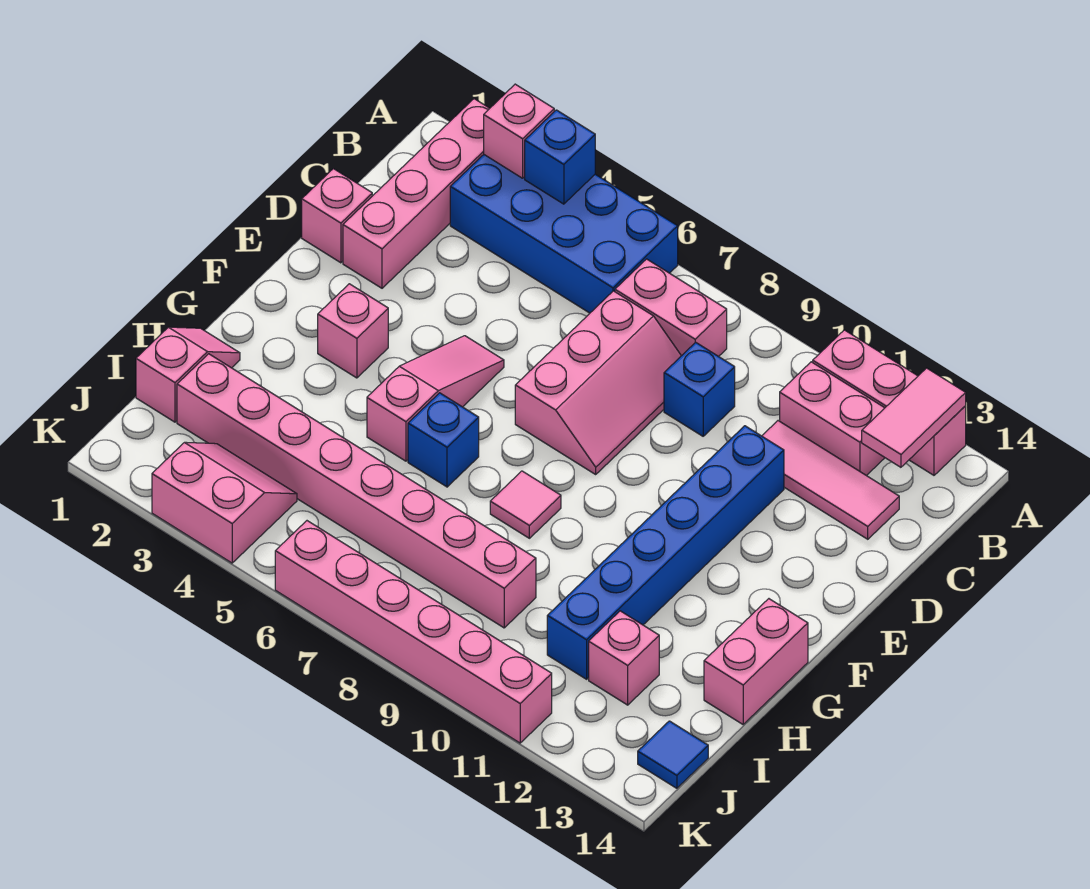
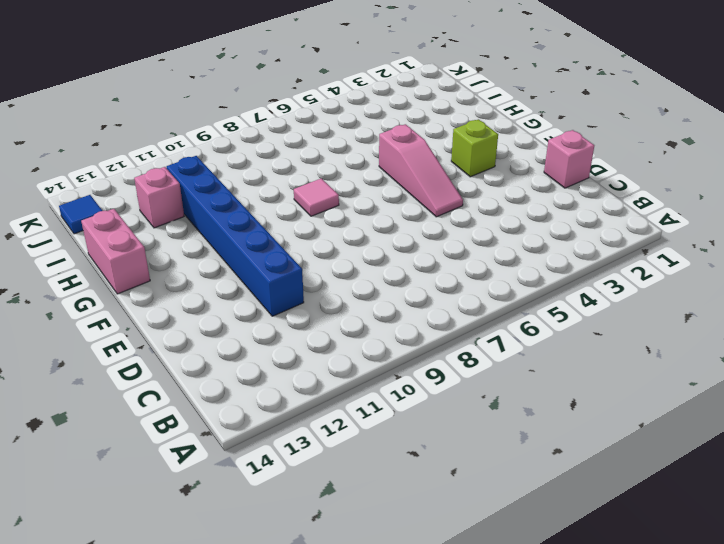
lime brick F3 level 1 -> pink brick F3 level 1
none -> pink brick A2:D2 level 1
none -> blue brick A3:B6 level 1
none -> pink brick A11:A13 level 1

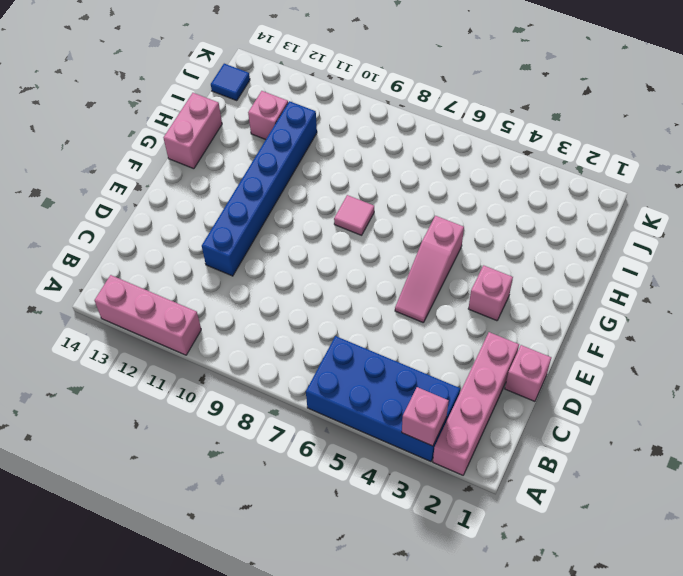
none -> pink brick B7:B8 level 1
none -> pink brick B11:B12 level 1
none -> pink slope C7:E8 level 1 top 7

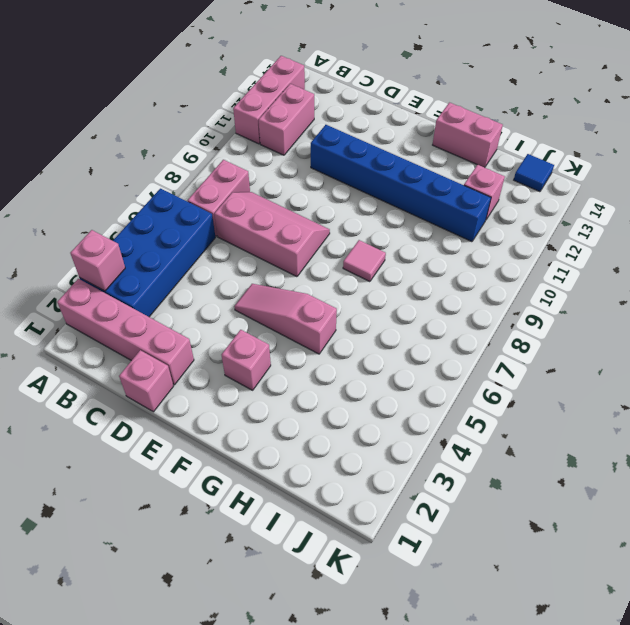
none -> blue brick C9 level 1
none -> pink tile C11:C13 level 1
none -> blue brick G6 level 1

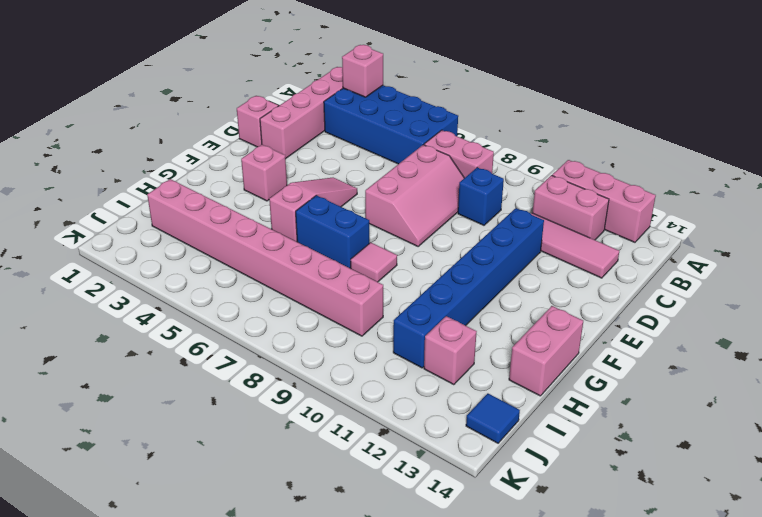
blue brick G6:G7 level 1 -> blue brick G6 level 1
none -> pink slope H1:I1 level 1 top I
none -> pink slope J3:K4 level 1 top K
none -> pink brick K6:K11 level 1

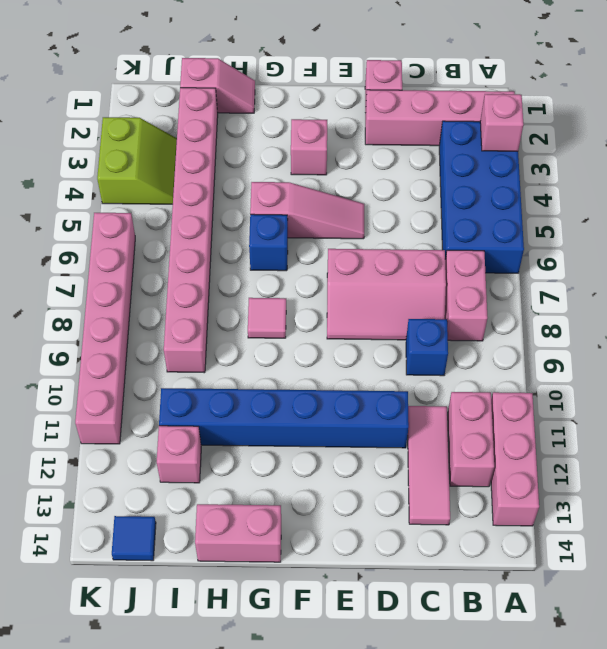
lime slope J3:K4 level 1 top K -> pink slope J3:K4 level 1 top K
none -> blue brick A4 level 2
none -> pink tile A13:B13 level 2

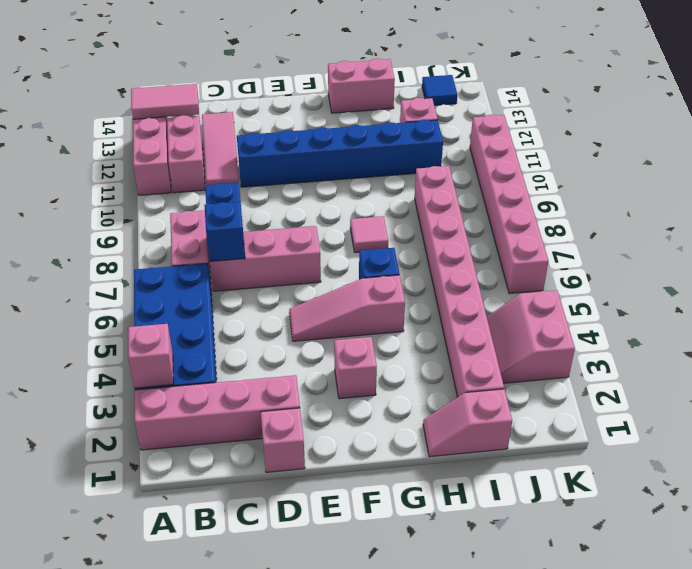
blue brick C7 level 2 -> blue brick A4 level 2

